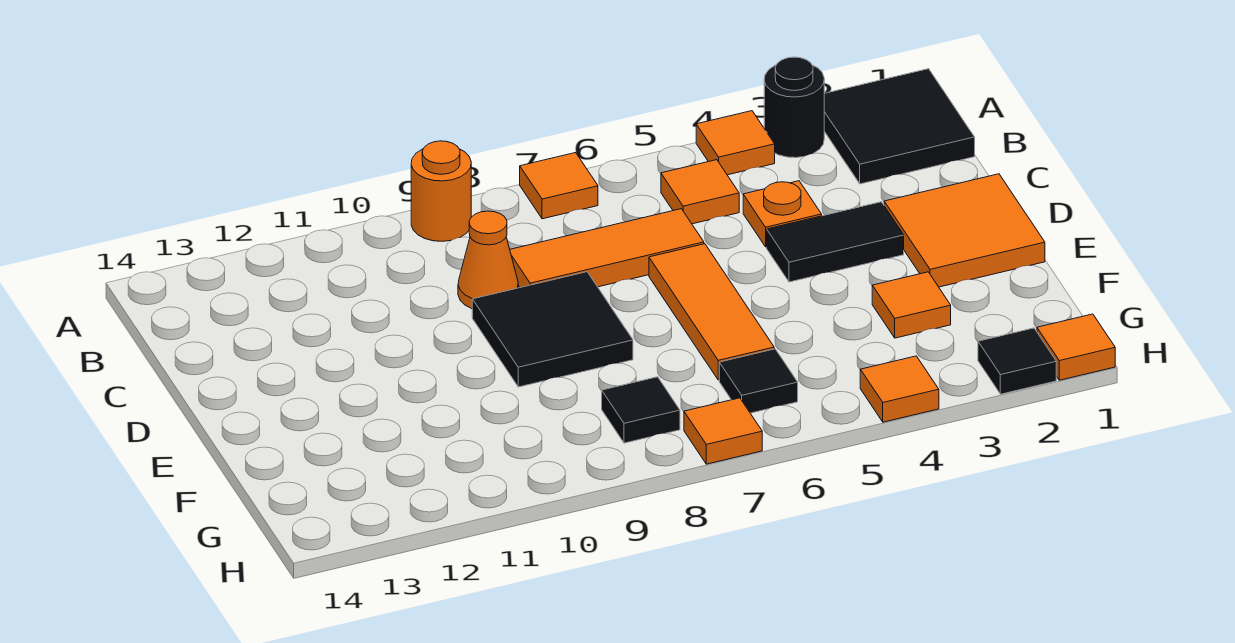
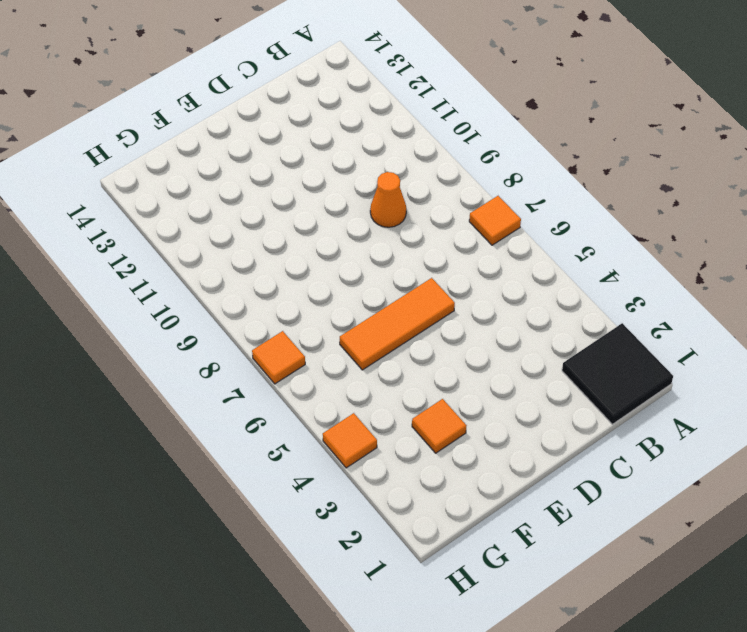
none -> black round brick A3 level 1
none -> orange tile A4 level 1
none -> orange round brick A9 level 1

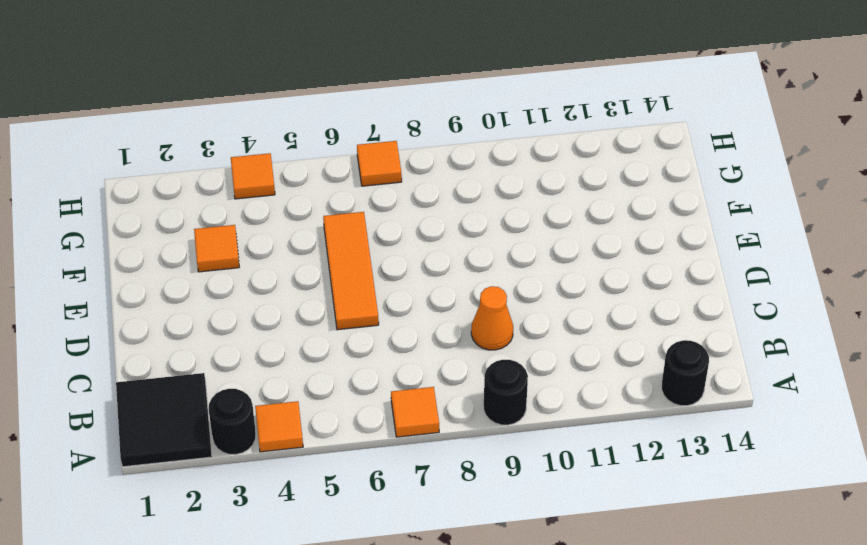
black round brick A9 level 1 -> orange round brick A9 level 1
black round brick A13 level 1 -> none
none -> orange tile B5 level 1
none -> orange plate C4 level 1
none -> orange tile C6:C8 level 1

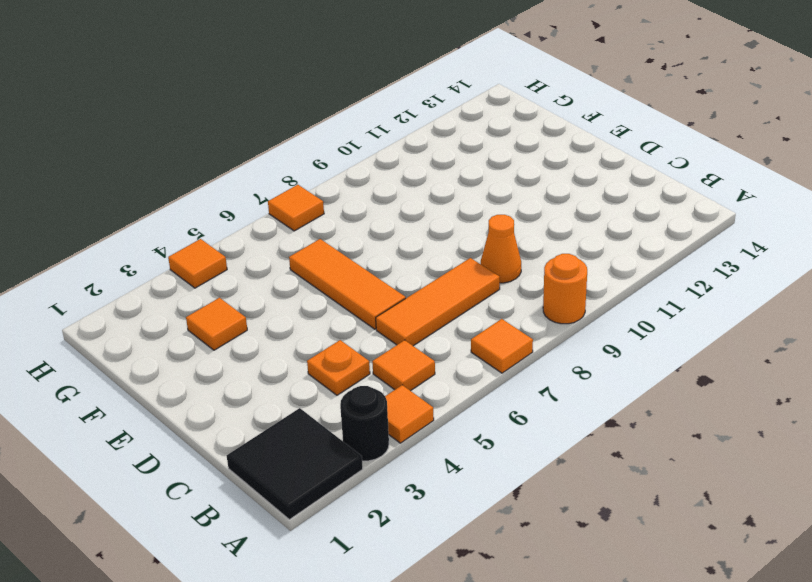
none -> orange tile D1:E2 level 1
none -> black tile D3:D4 level 1
none -> black tile D8:E9 level 1

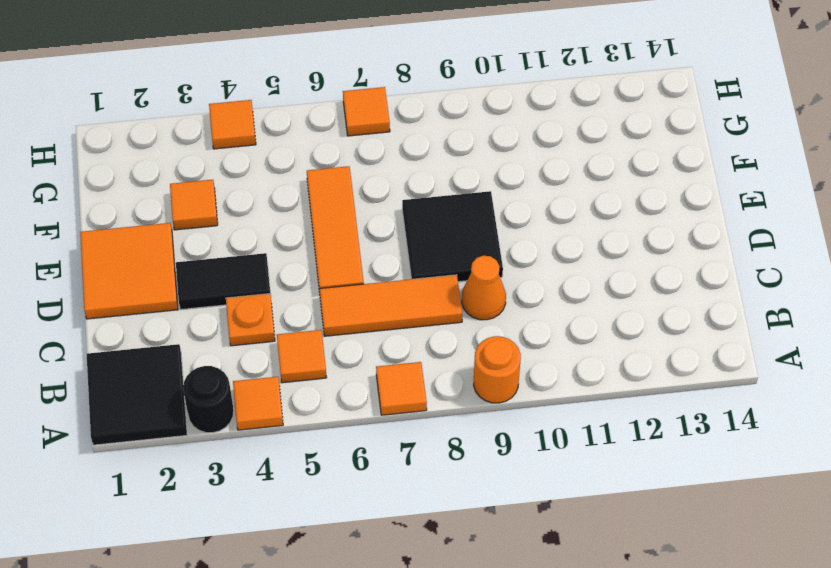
none -> black tile G6 level 1
none -> black tile G8 level 1
none -> orange tile H1 level 1

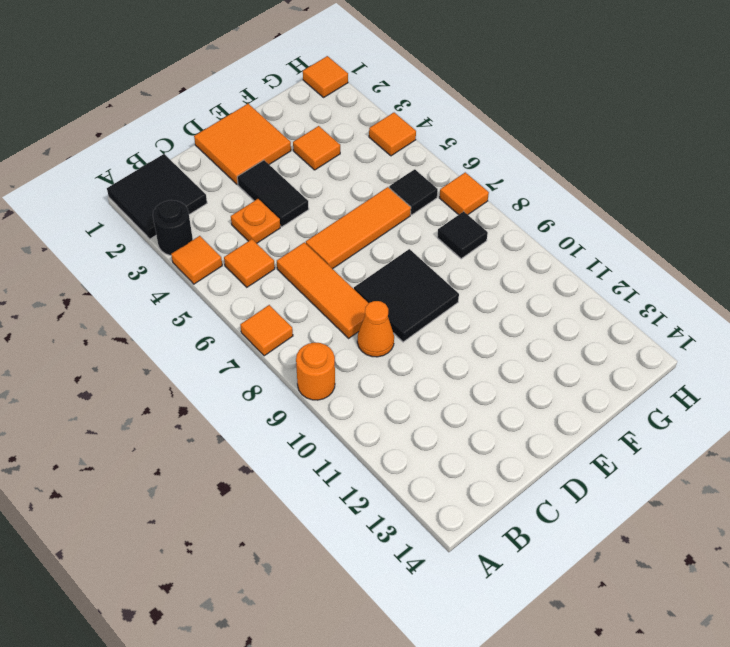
none -> black tile H2 level 1

